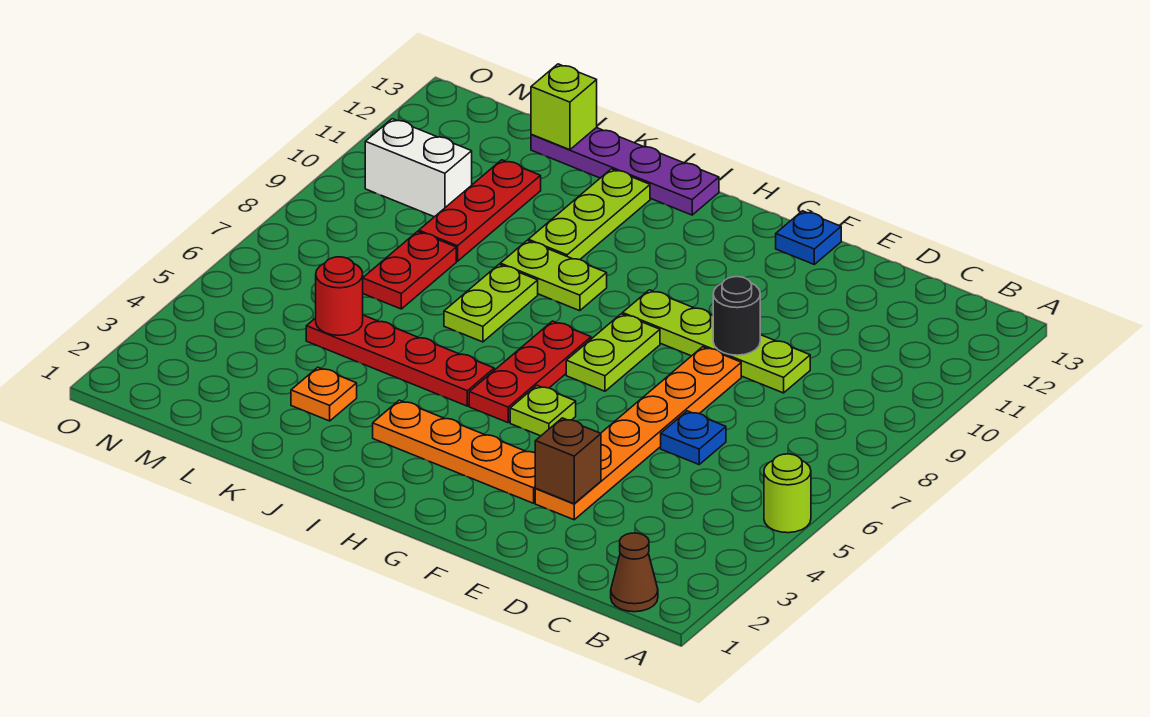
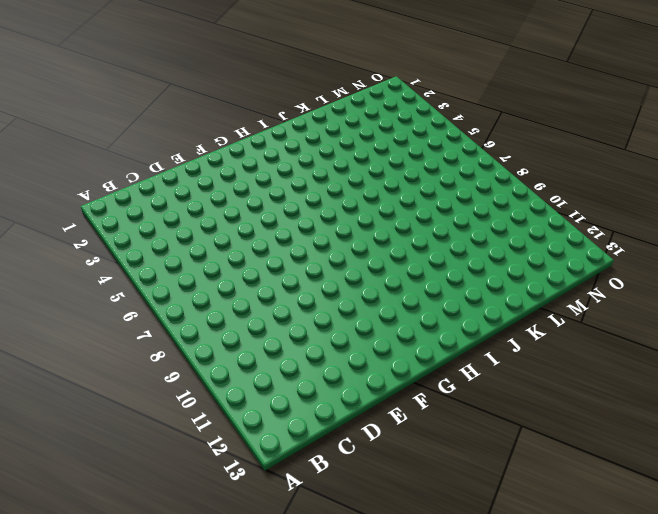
none -> lime round brick A5 level 1
none -> brown cone B1 level 1
none -> blue plate D6 level 1

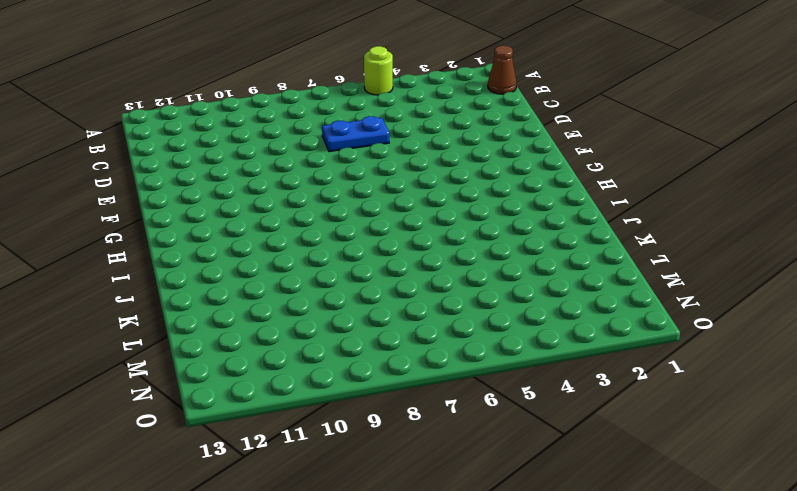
blue plate D6:D7 level 1 -> blue plate D6 level 1
none -> lime plate D9:G9 level 1
none -> orange plate E3:E8 level 1
none -> orange plate F3:I3 level 1

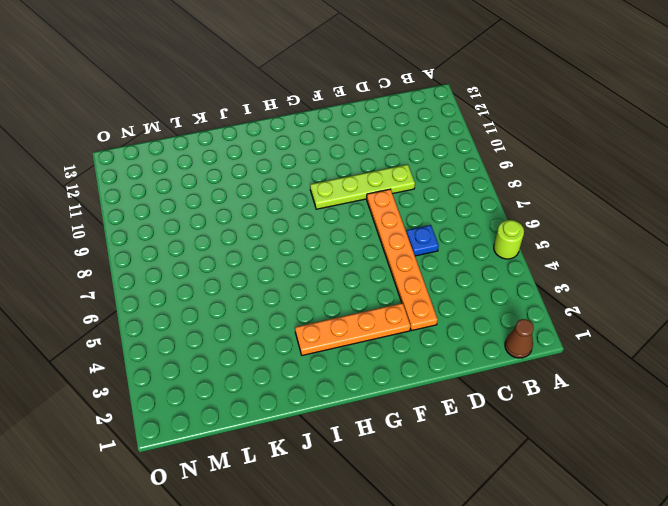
none -> blue plate F13 level 1
none -> lime plate G5 level 1
none -> lime plate G7:G8 level 1

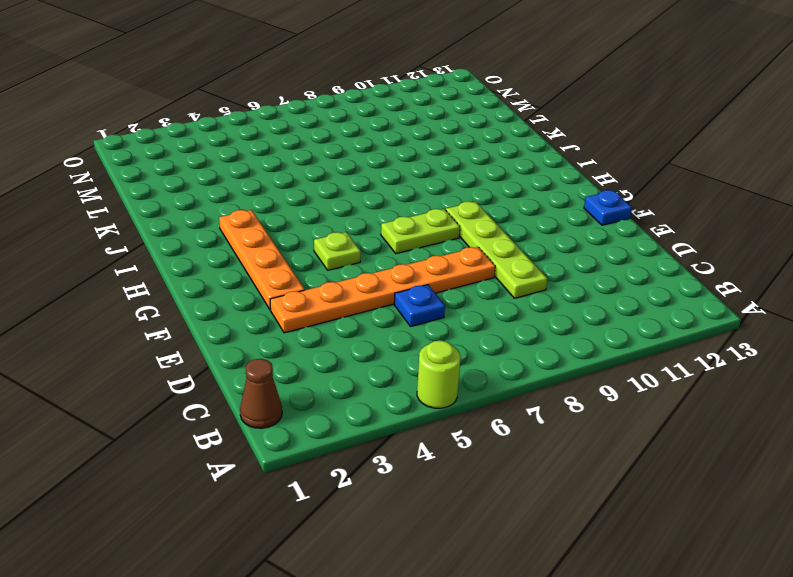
none -> red plate H5:H7 level 1
none -> red plate I5:L5 level 1
none -> lime plate I9:J9 level 1

